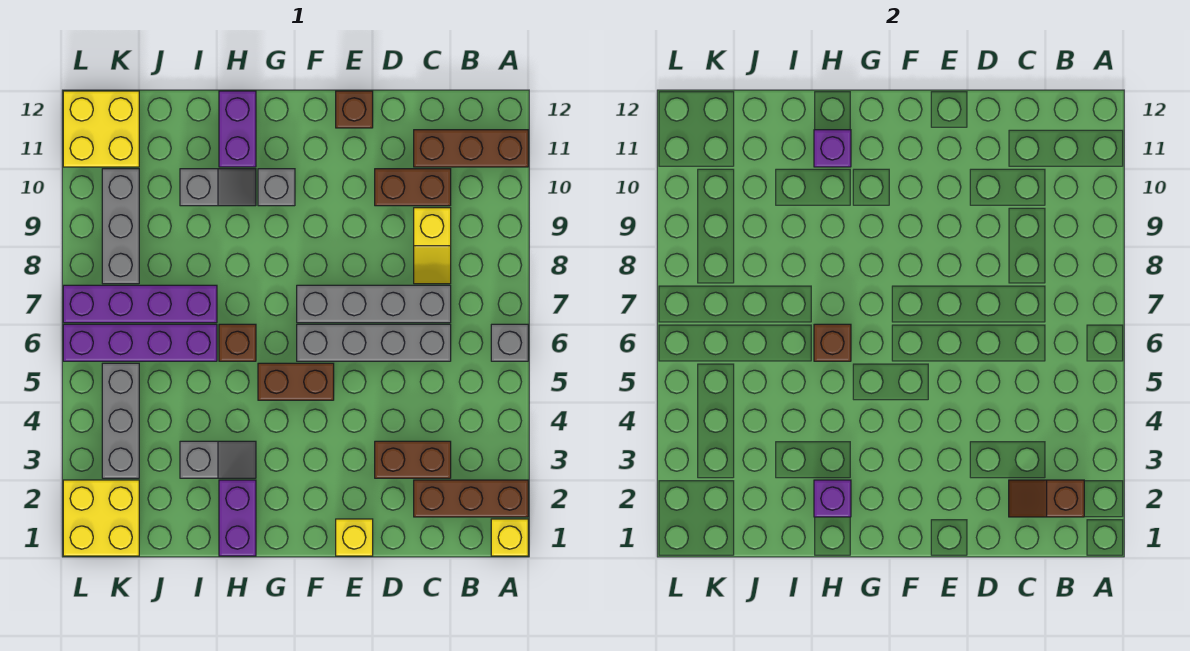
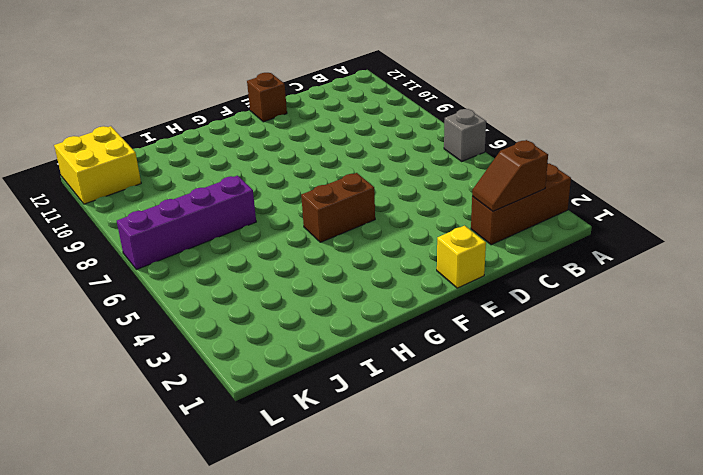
none -> yellow brick A1 level 1
none -> brown brick A11:C11 level 1
none -> brown brick C3:D3 level 1

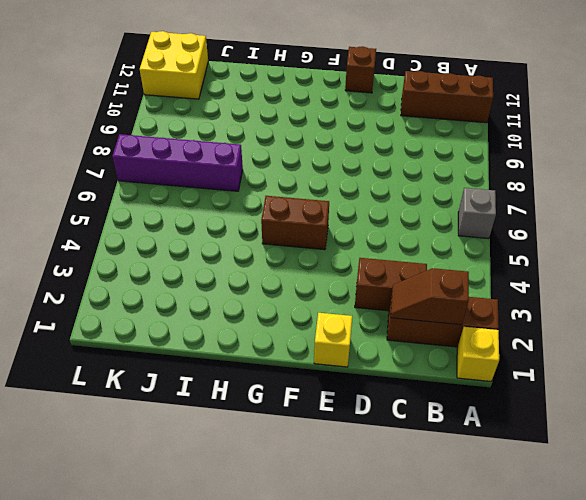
none -> grey brick C6:F6 level 1
none -> grey brick C7:F7 level 1
none -> yellow slope C8:C9 level 1 top 9

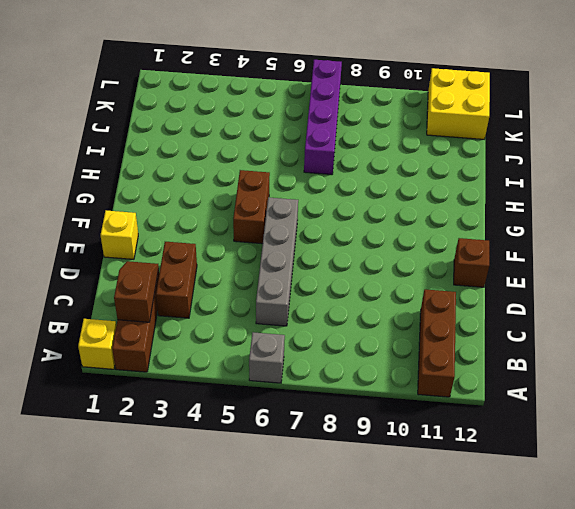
none -> grey brick C7:F7 level 1
none -> yellow slope C8:C9 level 1 top 9
none -> brown brick C10:D10 level 1

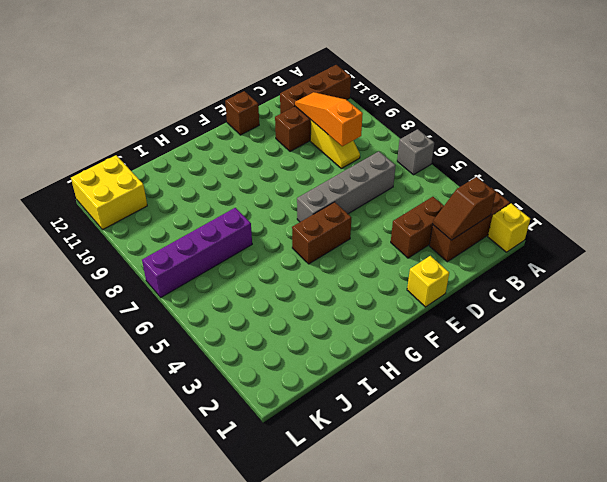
orange slope C8:C10 level 2 top 8 -> none
none -> grey brick C7:F7 level 1
none -> grey brick G10 level 1
none -> purple brick H1:H2 level 1

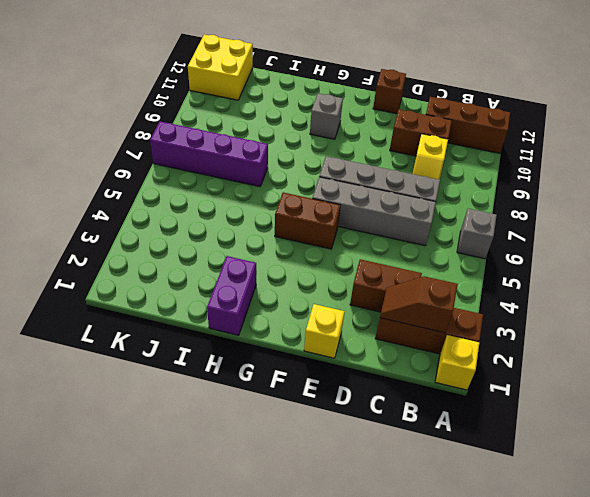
none -> grey slope H3:I3 level 1 top I
none -> brown brick H6 level 1
none -> grey slope H10:I10 level 1 top I

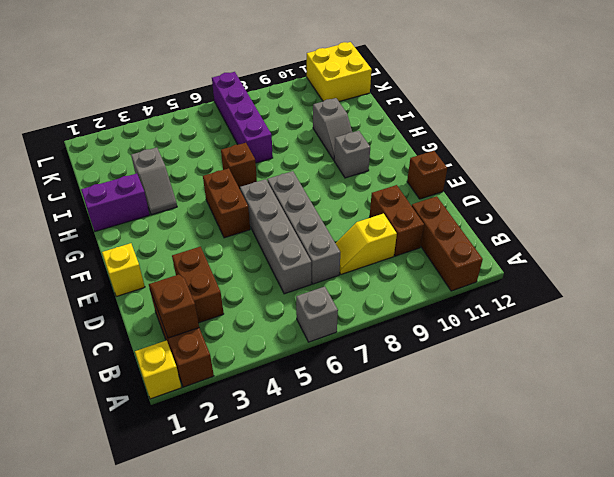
none -> purple brick H11:H12 level 1
none -> purple brick I6:L6 level 1
none -> yellow brick K1:L2 level 1

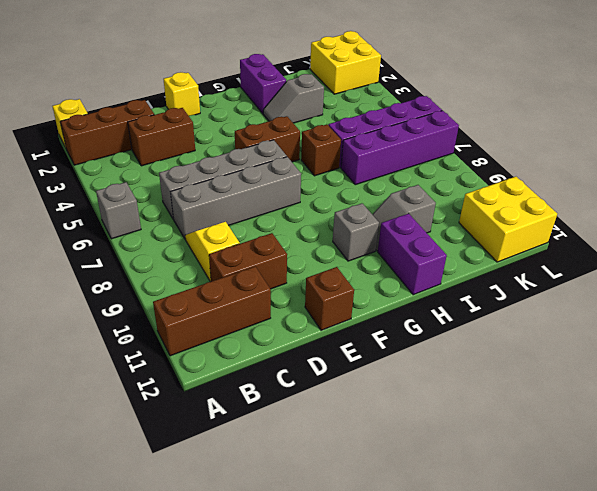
none -> grey brick K3:K5 level 1
none -> grey brick K8:K10 level 1
none -> brown slope B2:C2 level 2 top B

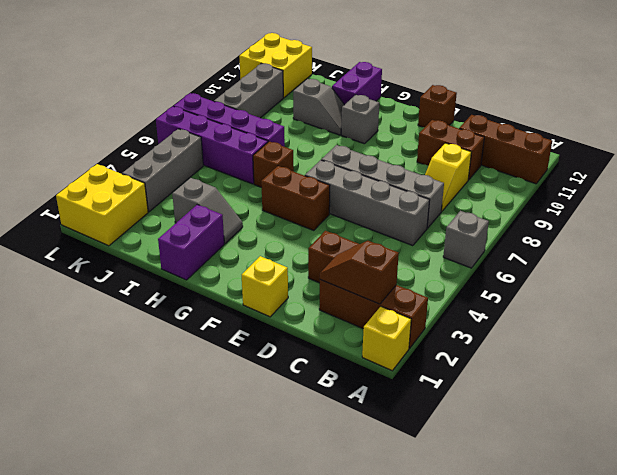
none -> purple brick H2 level 2
none -> brown brick H6 level 2
none -> purple brick H11 level 2

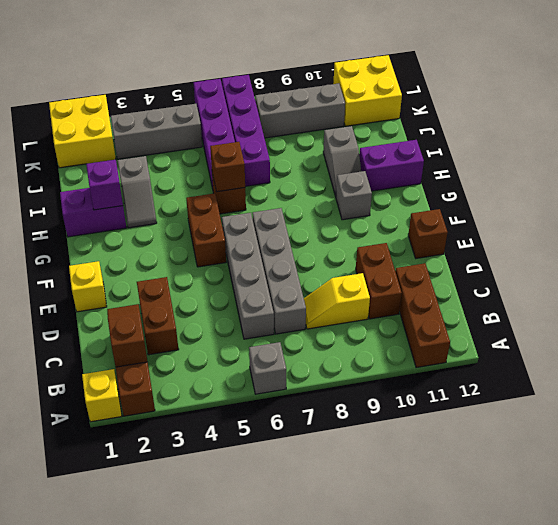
none -> purple brick H11 level 2

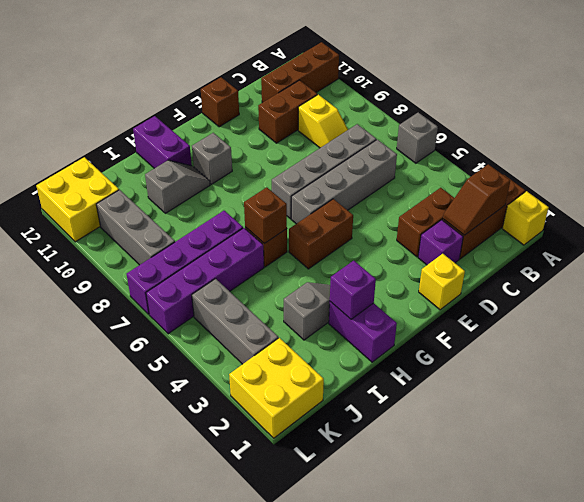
purple brick D2 level 1 -> purple brick H11 level 2

